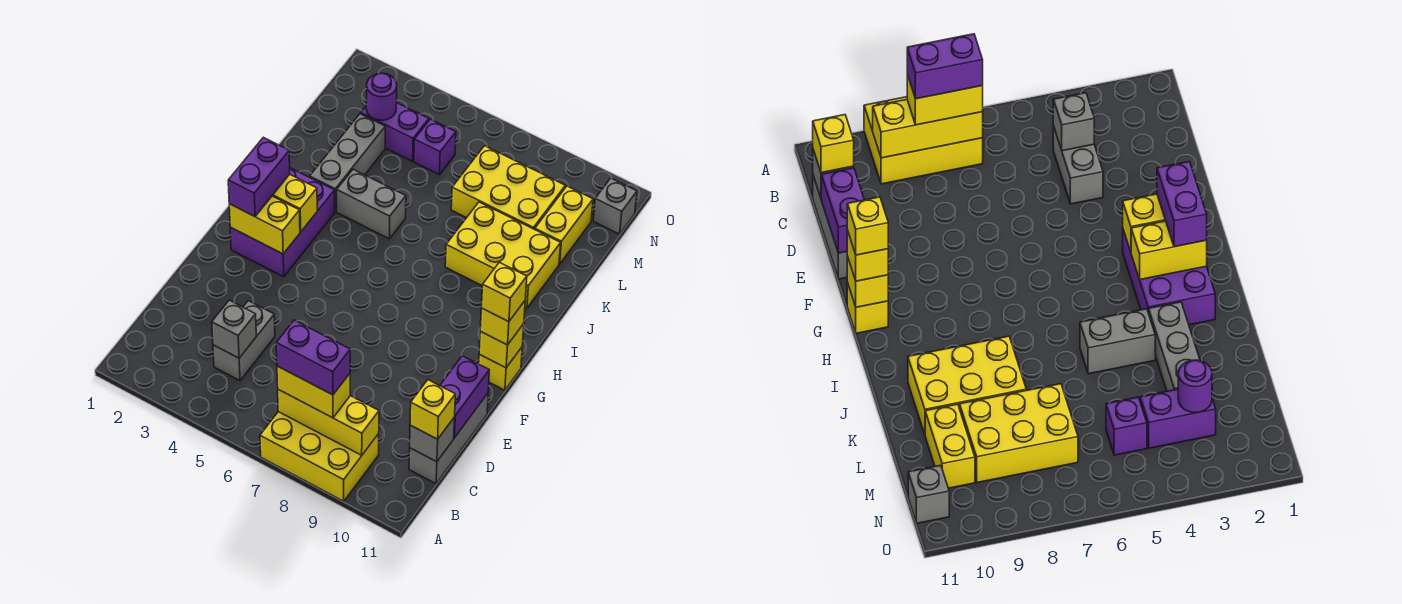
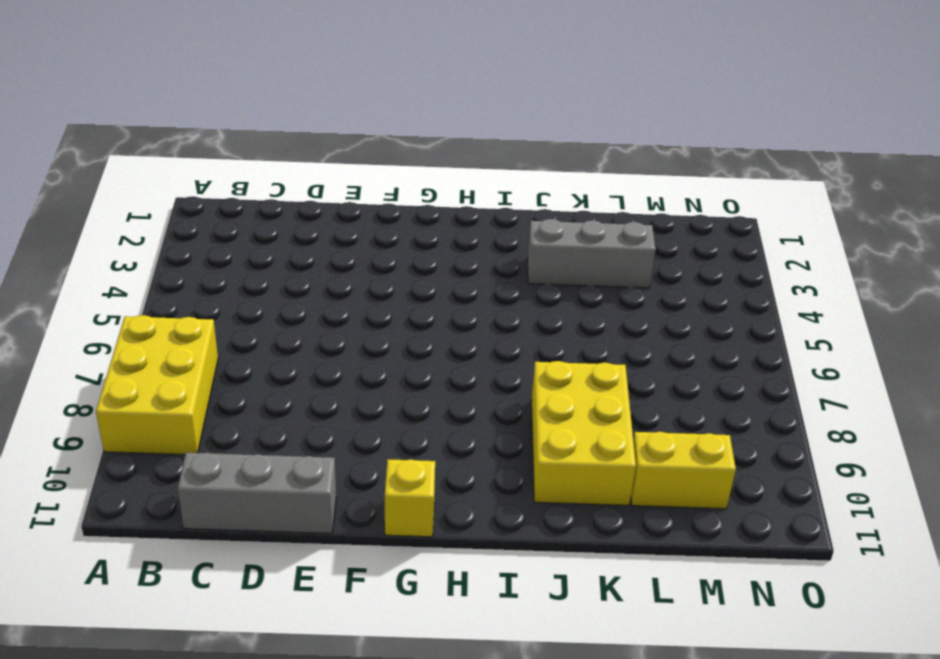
none -> grey brick C4:D4 level 1
none -> purple brick G2:I3 level 1
none -> grey brick J4:J5 level 1

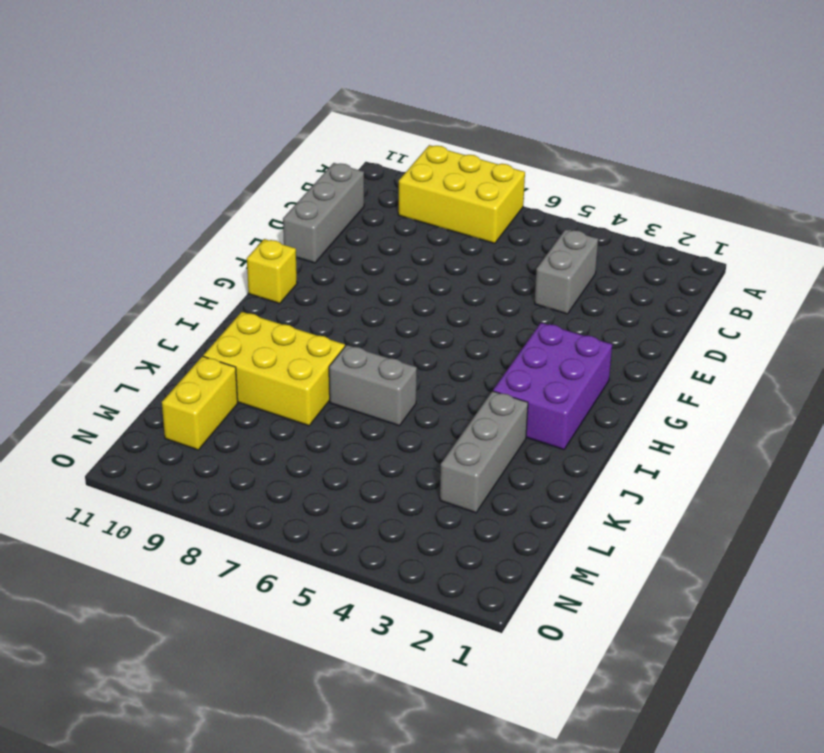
grey brick J6:J7 level 1 -> grey brick J4:J5 level 1
none -> yellow brick L7:M9 level 1
none -> purple brick M3:M4 level 1
none -> purple brick M5 level 1

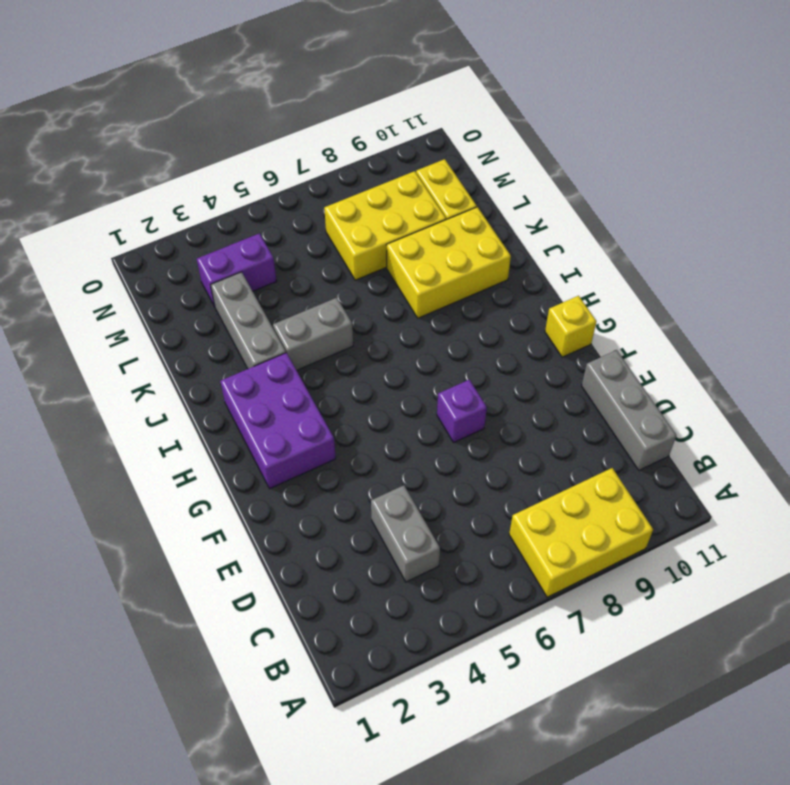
purple brick F7 level 1 -> purple brick M5 level 1
none -> grey brick N11 level 1
none -> yellow brick B7:B9 level 2
none -> grey brick C4 level 2

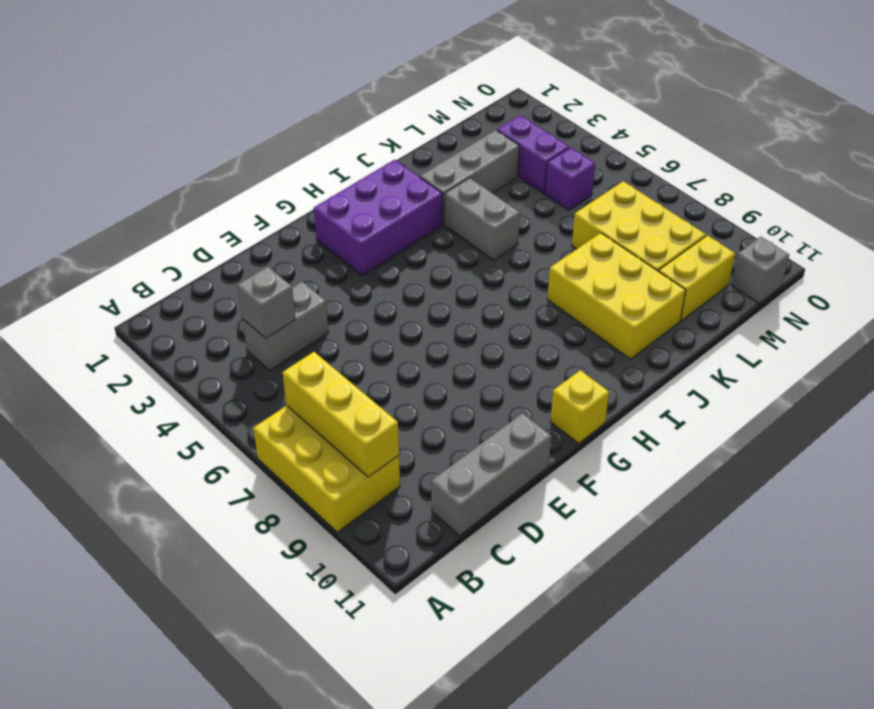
none -> grey brick C11 level 2
none -> purple brick D11:E11 level 2
none -> yellow brick G2:G3 level 2

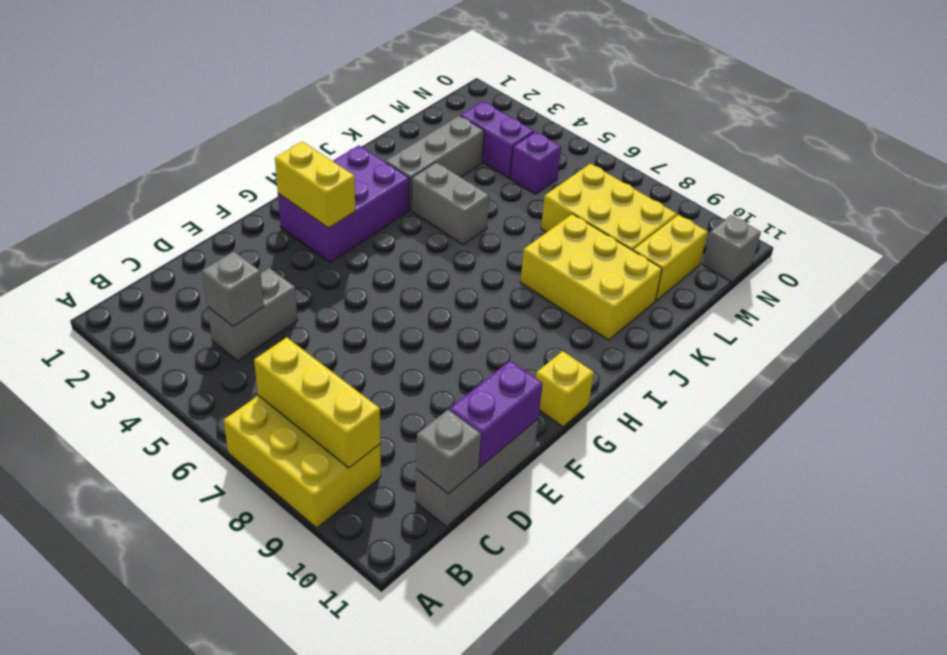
none -> yellow brick G11 level 2
none -> yellow brick H2:H3 level 2
none -> purple round brick M3 level 2

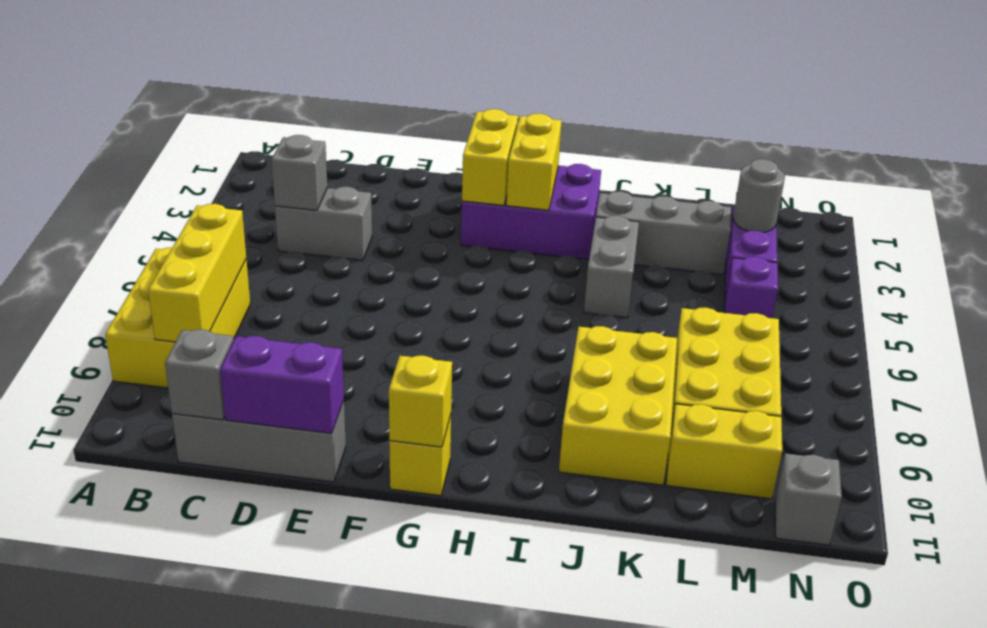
grey round brick M3 level 2 -> purple round brick M3 level 2
none -> yellow brick B7:B8 level 3
none -> yellow brick C11 level 3
none -> purple brick G2:H2 level 3

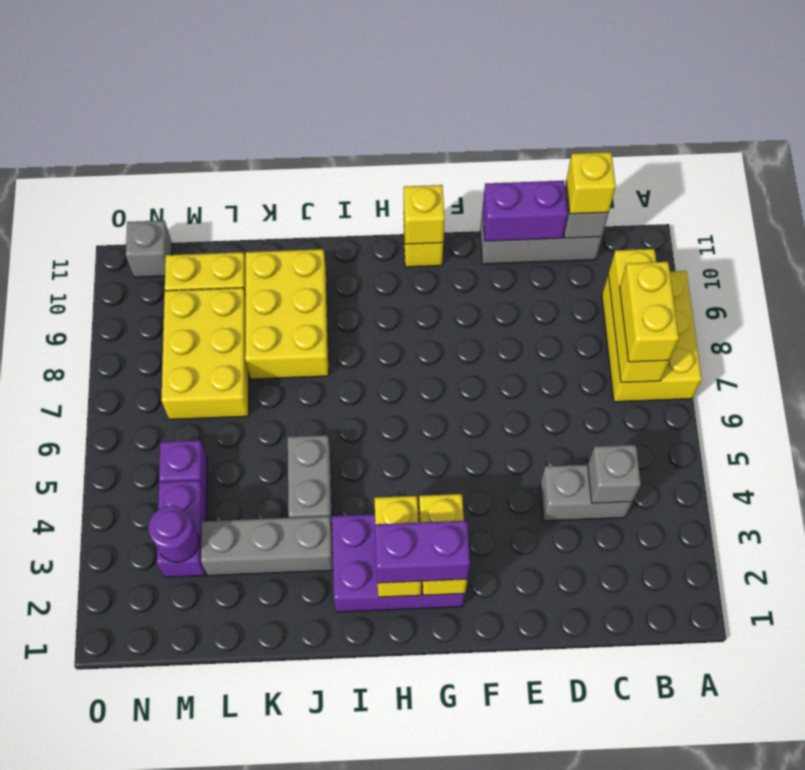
none -> yellow brick G11 level 3
none -> purple brick B7:B8 level 4
none -> yellow brick G11 level 4

